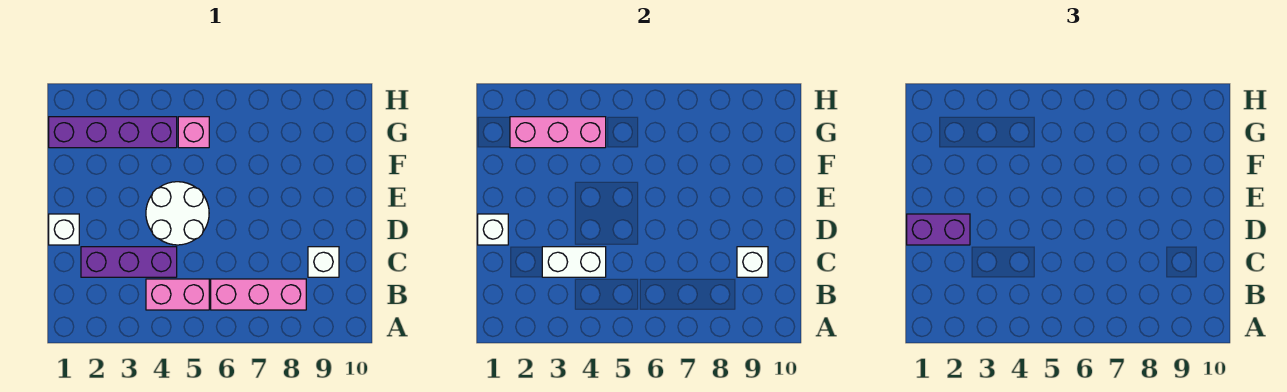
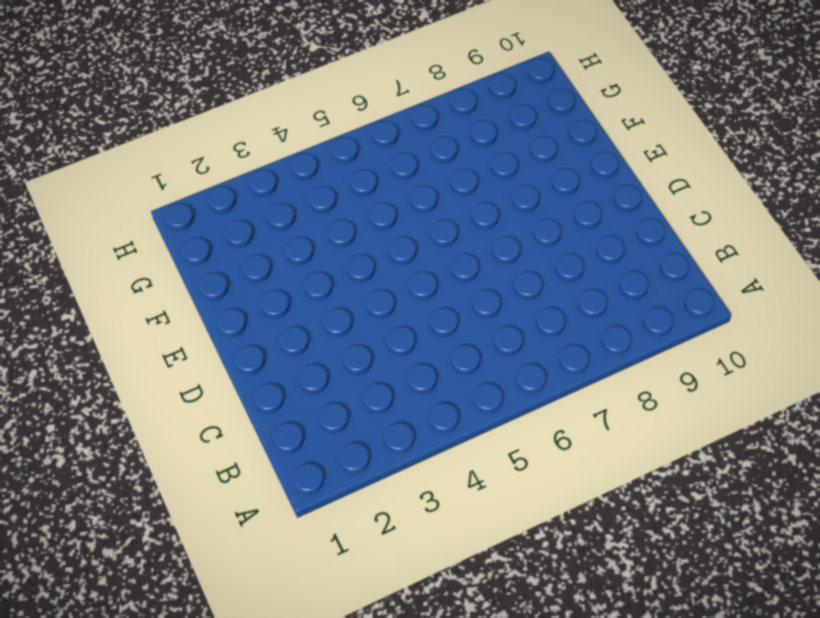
none -> pink brick B4:B5 level 1
none -> pink brick B6:B8 level 1
none -> purple brick C2:C4 level 1

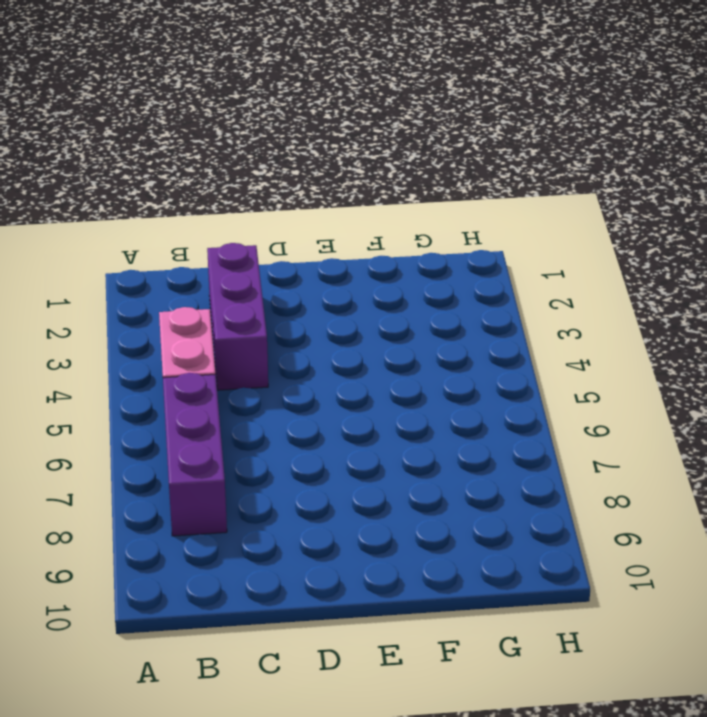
purple brick B6:B8 level 1 -> pink brick B6:B8 level 1
none -> white brick C9 level 1
none -> white brick D1 level 1
none -> white round brick D4:E5 level 1

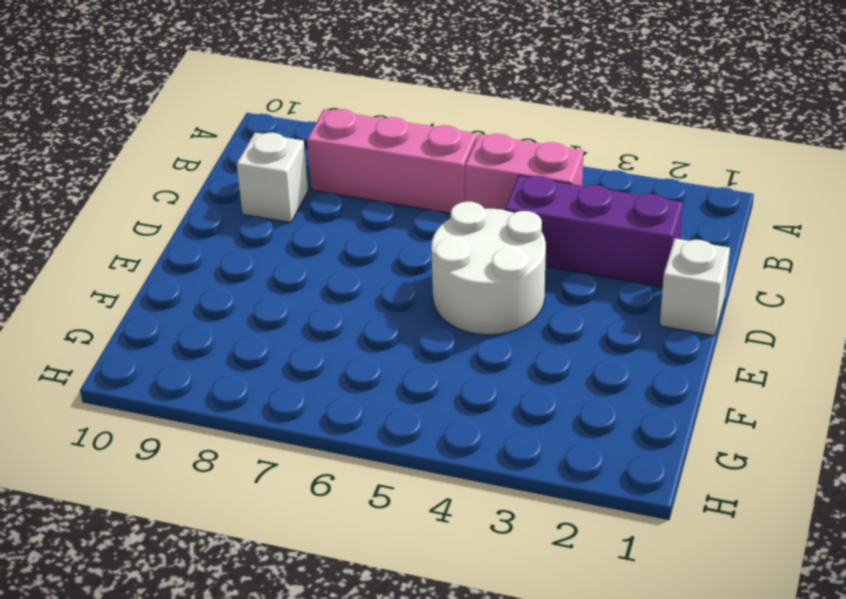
none -> purple brick G1:G4 level 1
none -> pink brick G5 level 1
none -> white brick C3:C4 level 2

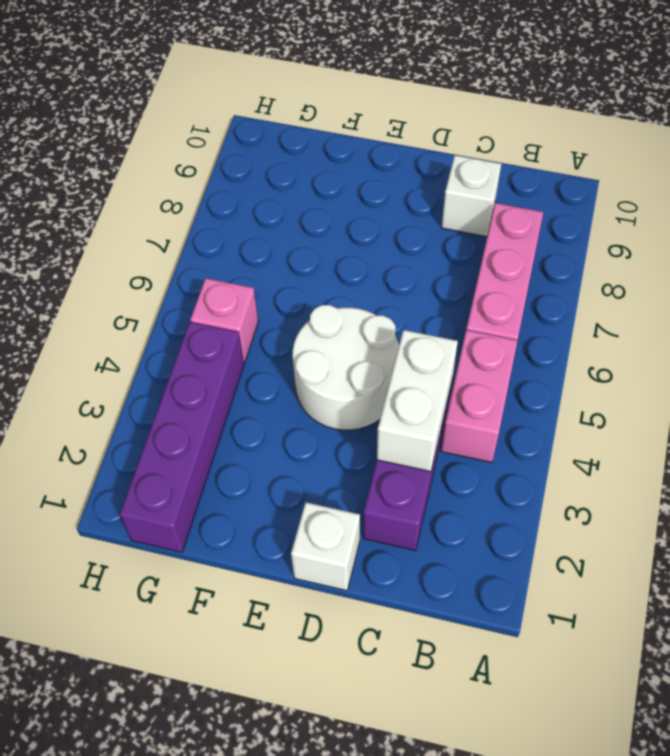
none -> white brick C9 level 2
none -> white brick D1 level 2
none -> pink brick G2:G4 level 2

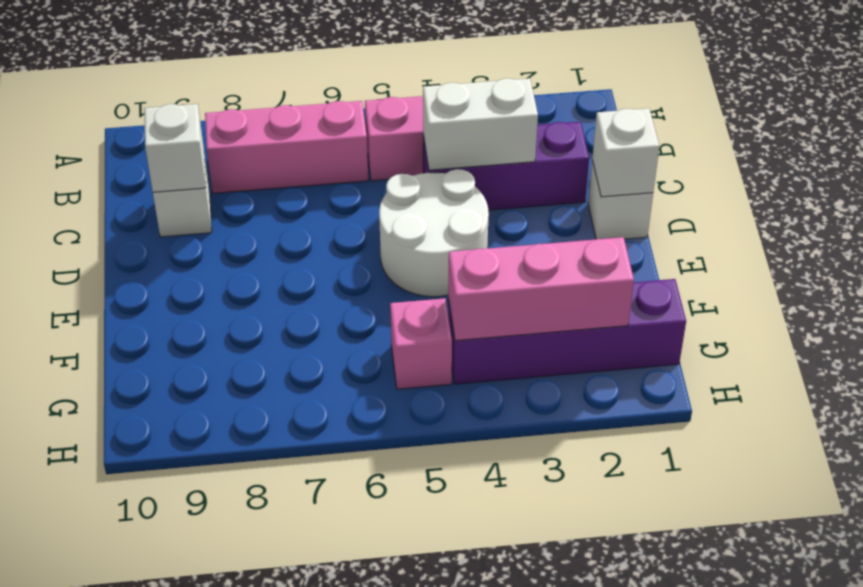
none -> purple brick D1:D2 level 3

